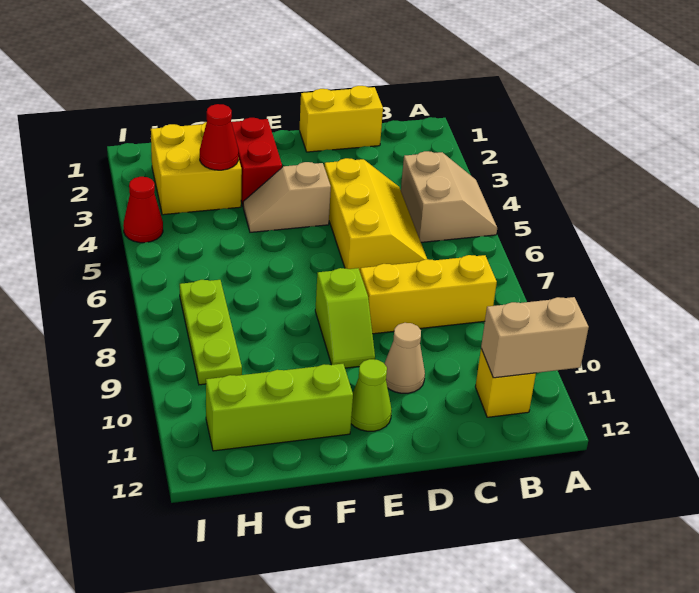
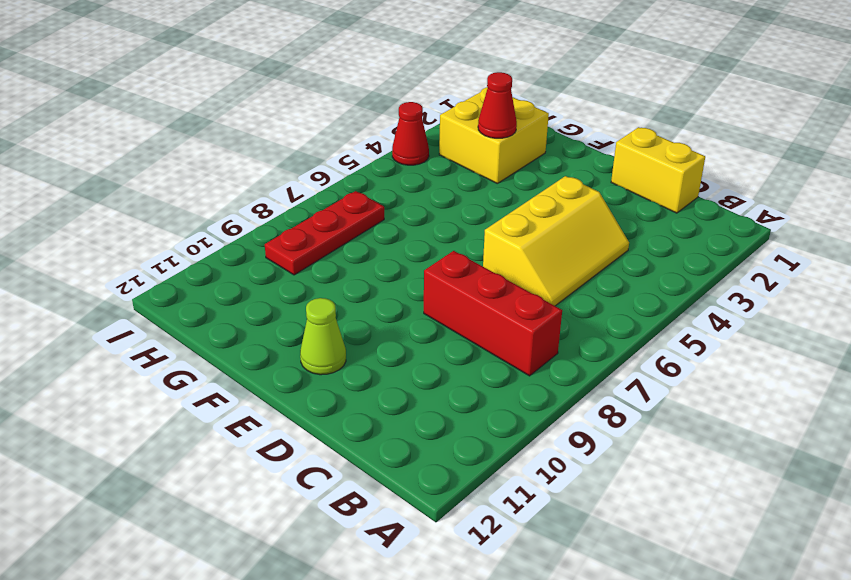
red brick B8:D8 level 1 -> yellow brick B8:D8 level 1
red plate H7:H9 level 1 -> lime plate H7:H9 level 1
none -> tan slope A4:B5 level 1 top B
none -> yellow brick B11 level 1
none -> tan cone D10 level 1

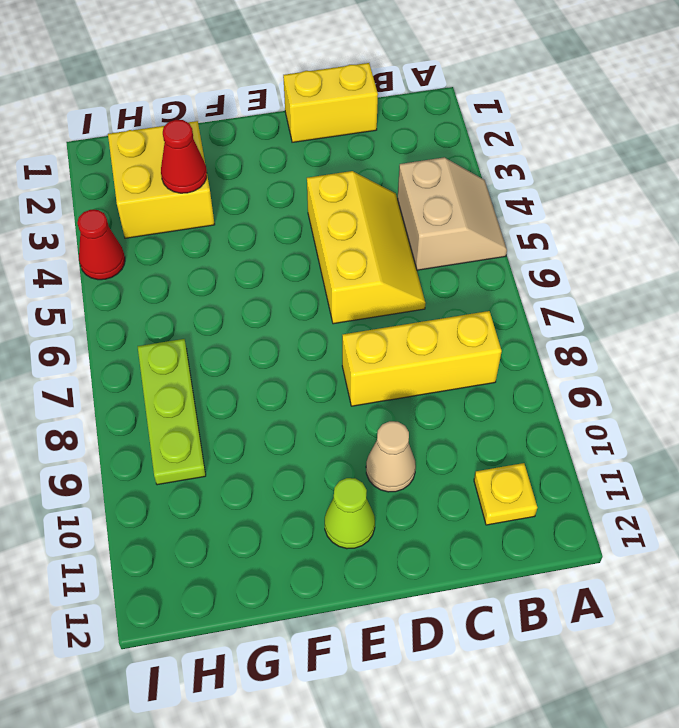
yellow plate B11 level 1 -> yellow brick B11 level 1
none -> tan slope E4:F4 level 1 top E
none -> lime slope E8:E9 level 1 top 8
none -> red brick F2:F3 level 1

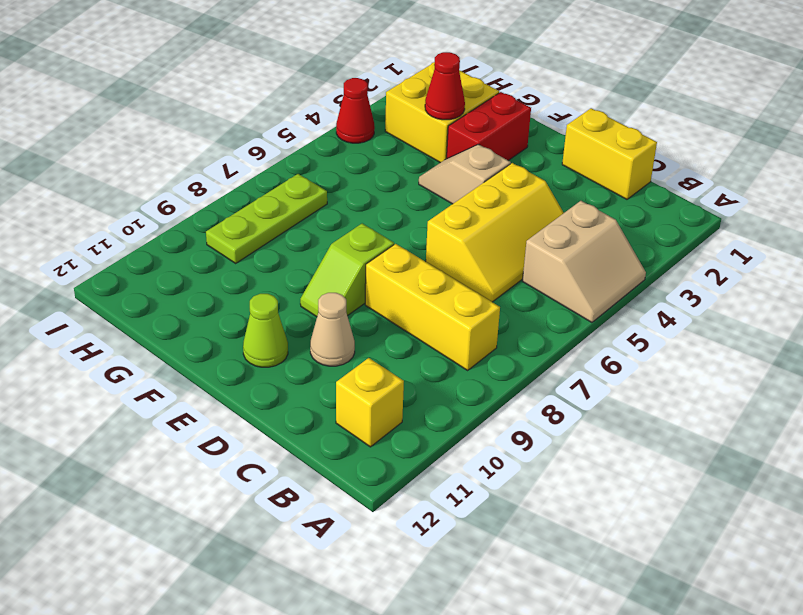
none -> lime brick F11:H11 level 1
none -> tan brick A11:B11 level 2

